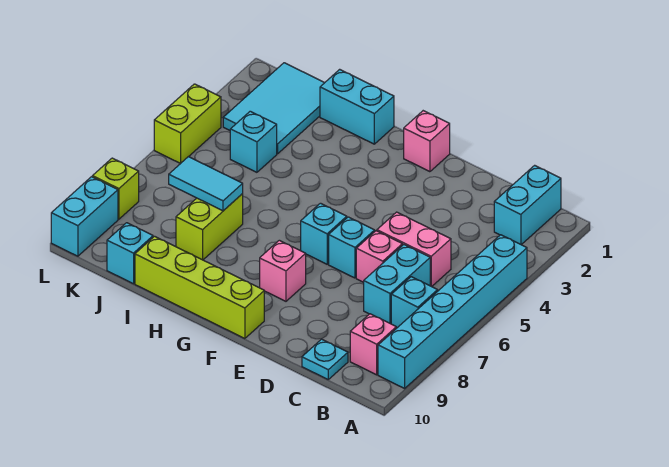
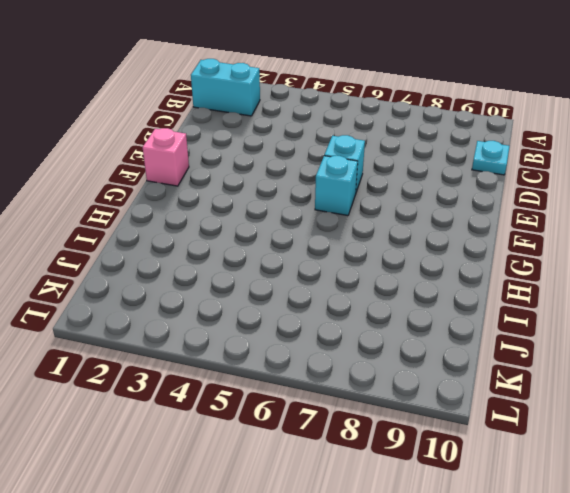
none -> cyan brick A4:A9 level 1
none -> cyan brick B7 level 1
none -> pink brick B9 level 1

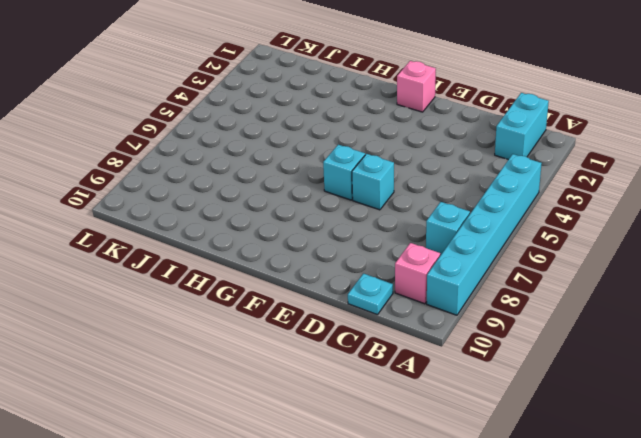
none -> pink brick C5:D5 level 1
none -> cyan brick C6:C7 level 1
none -> pink brick D6 level 1

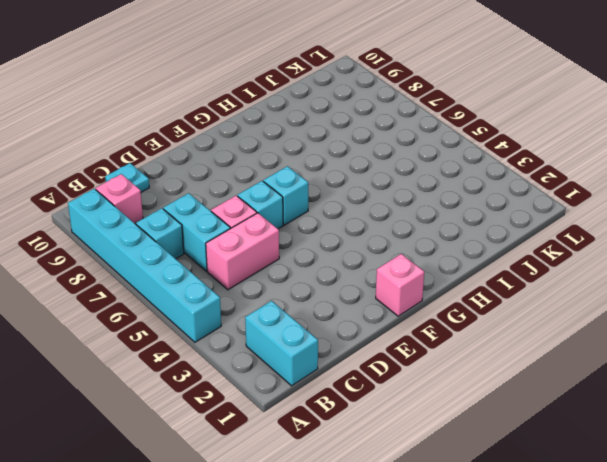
none -> pink brick F8 level 1
none -> lime brick F10:I10 level 1
none -> cyan brick H1:I1 level 1

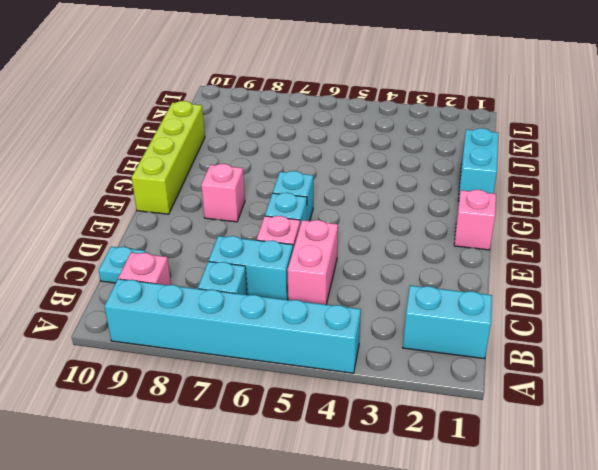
none -> lime brick I7:I8 level 1
none -> cyan tile J1:K3 level 1
none -> cyan brick J4 level 1

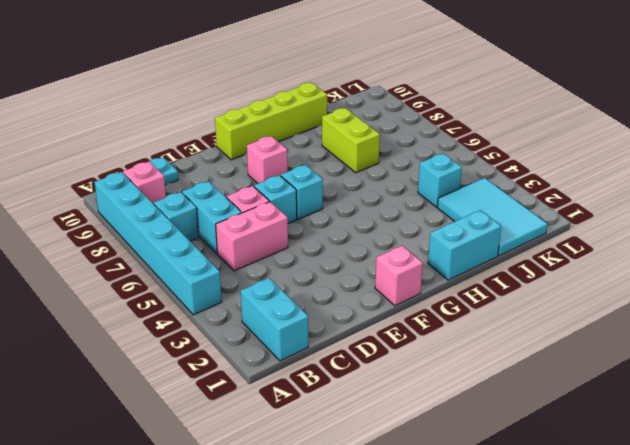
none -> cyan brick J10 level 1
none -> lime brick L4:L5 level 1
none -> lime brick L8 level 1

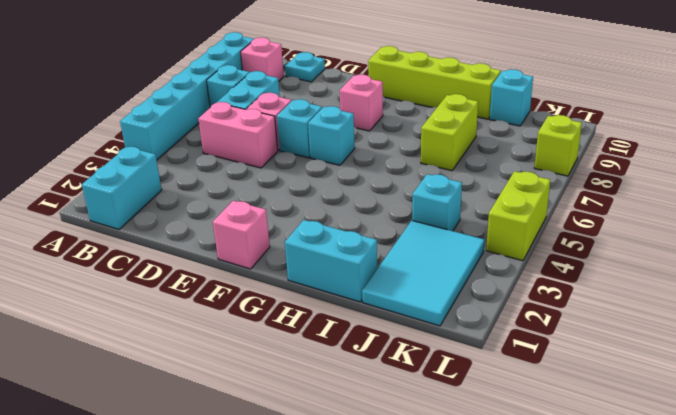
none -> cyan brick L9:L10 level 1
none -> cyan tile I7:J7 level 2

